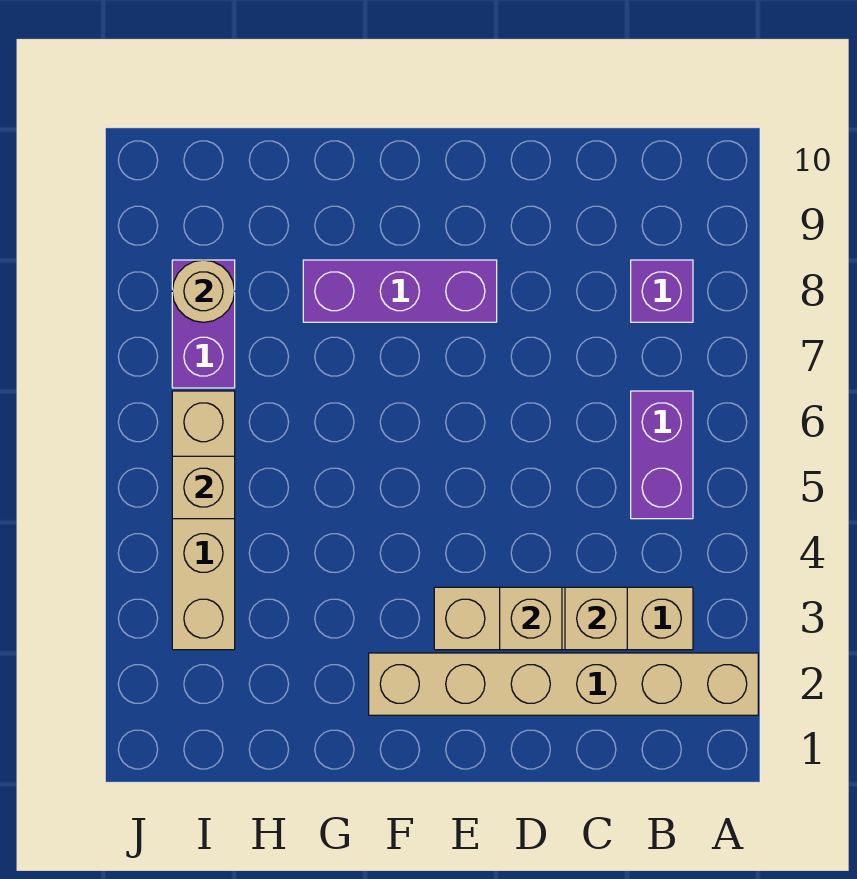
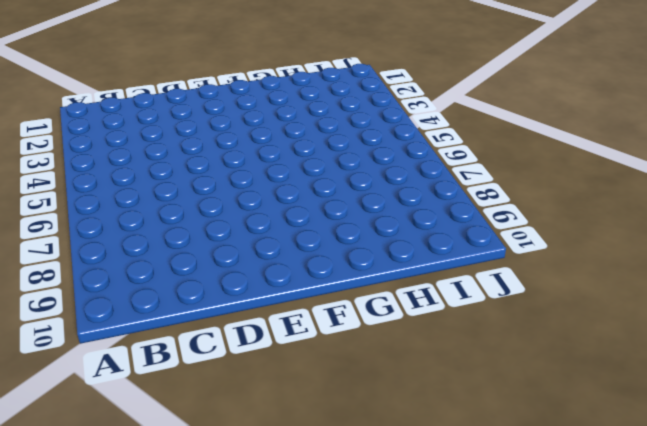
none -> tan brick A2:F2 level 1
none -> tan brick B3:E3 level 1

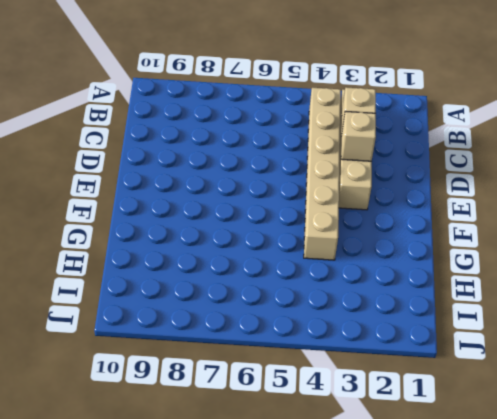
tan brick B4:G4 level 1 -> tan brick A2:F2 level 1
none -> purple brick B5:B6 level 1
none -> purple brick B8 level 1

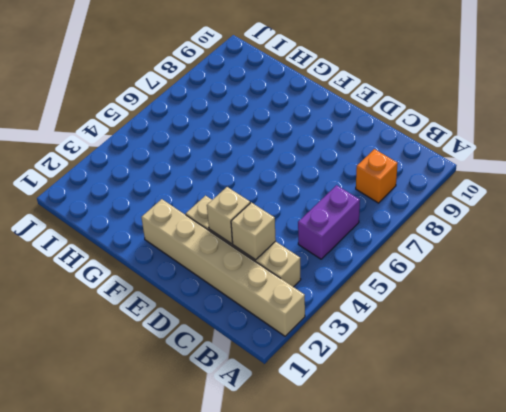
orange brick B8 level 1 -> purple brick B8 level 1
none -> purple brick E8:G8 level 1
none -> tan brick I3:I6 level 1

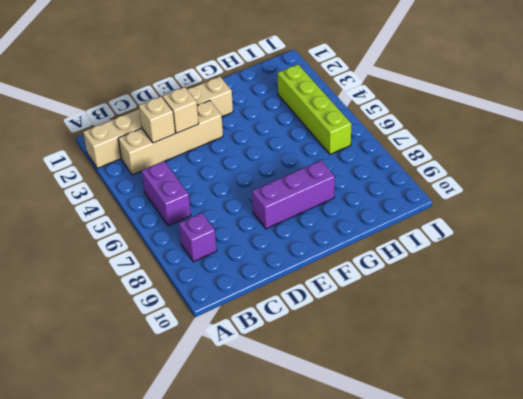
lime brick I3:I6 level 1 -> tan brick I3:I6 level 1
none -> purple brick I7:I8 level 1
none -> tan brick I5 level 2

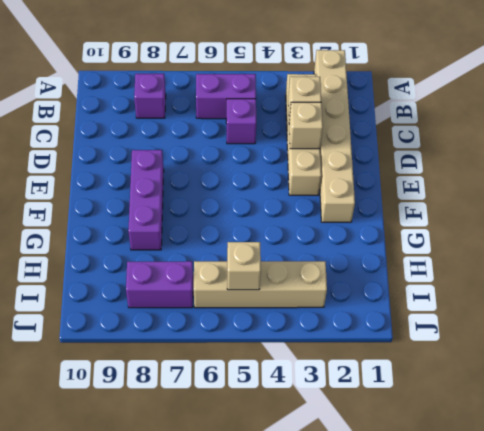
purple brick C5 level 1 -> none
none -> tan round brick I8 level 2

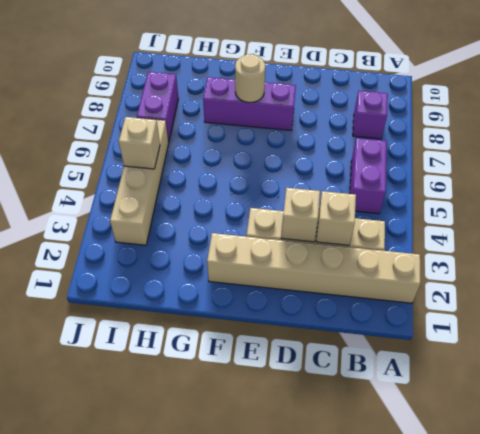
tan round brick F8 level 2 -> tan round brick I8 level 2

